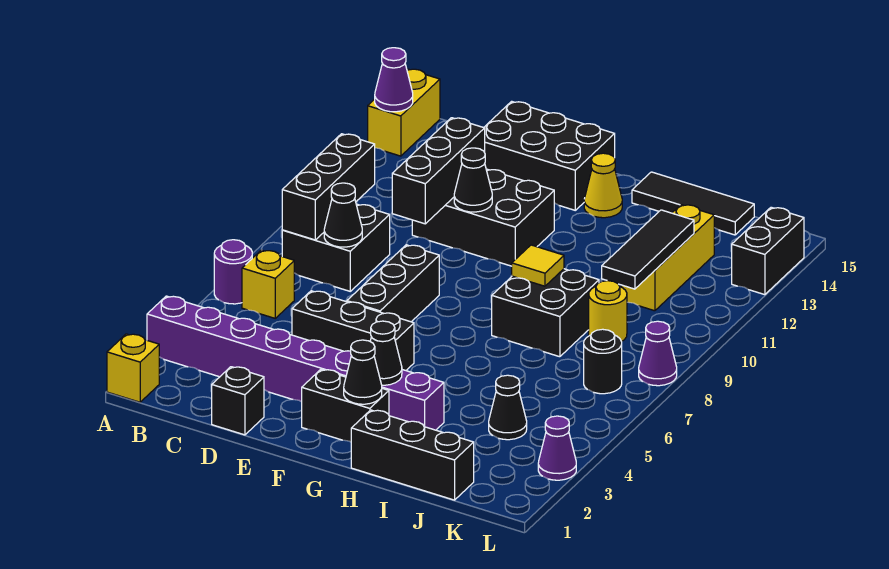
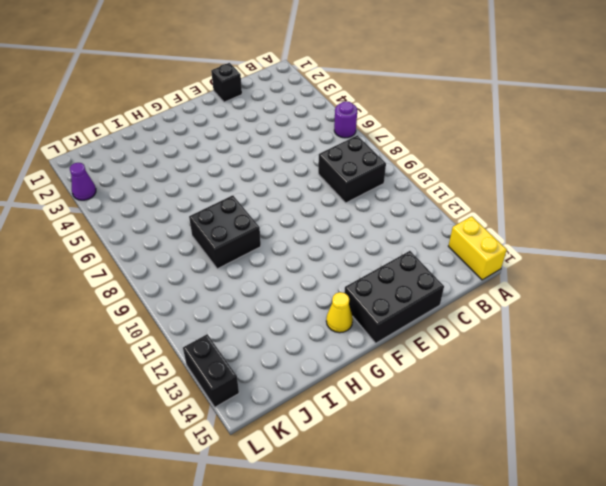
none -> yellow brick A1 level 1
none -> purple brick A3:H3 level 1
none -> yellow brick B6 level 1
none -> black brick D5:F5 level 1

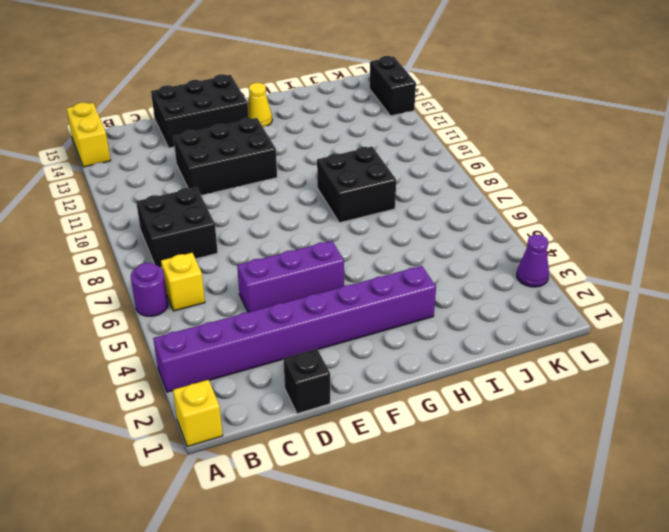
purple brick D5:F5 level 1 -> black brick D5:F5 level 1
none -> black brick E6:E8 level 1
none -> black brick F2:G2 level 1
none -> black brick H1:J1 level 1
none -> black tile H15:J15 level 1

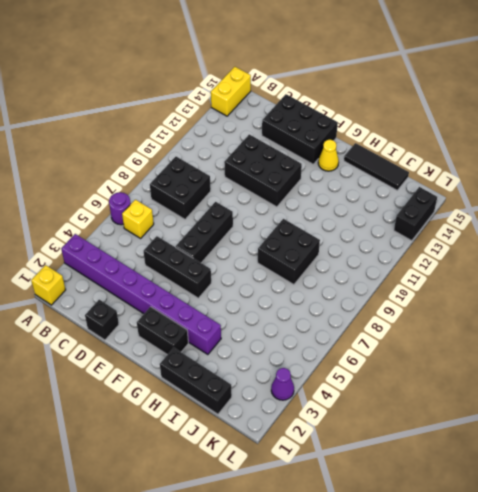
none -> black cone J4 level 1
none -> yellow round brick J9 level 1
none -> yellow brick J11:J13 level 1
none -> black round brick K7 level 1

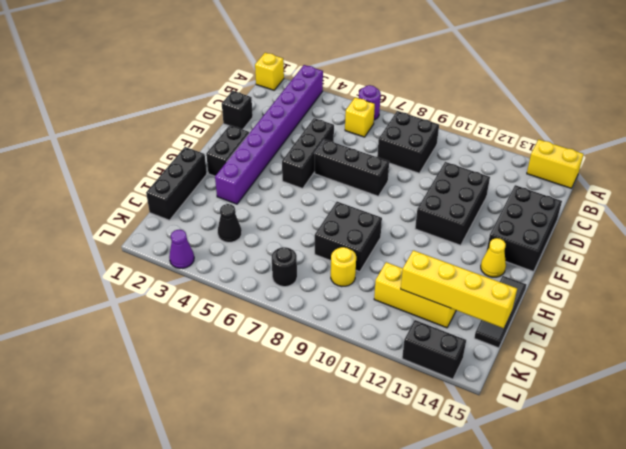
yellow brick J12:J15 level 2 -> black tile J10:J12 level 2
none -> purple cone L8 level 1
none -> purple cone A14 level 2
none -> black brick B8:B10 level 2
none -> black cone C8 level 2

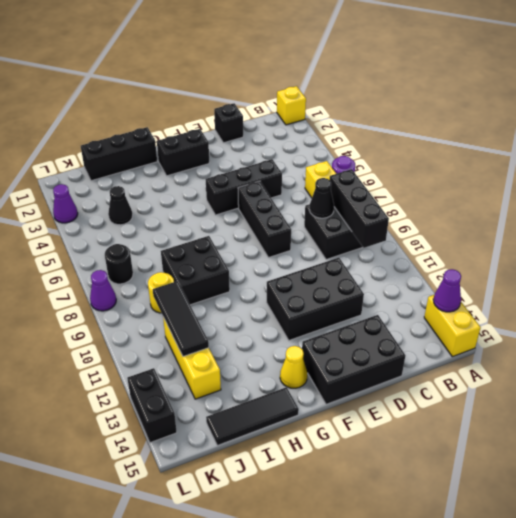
none -> purple brick A3:H3 level 1
none -> black brick D10:D12 level 2
none -> black cone E11 level 2
none -> black cone G2 level 2

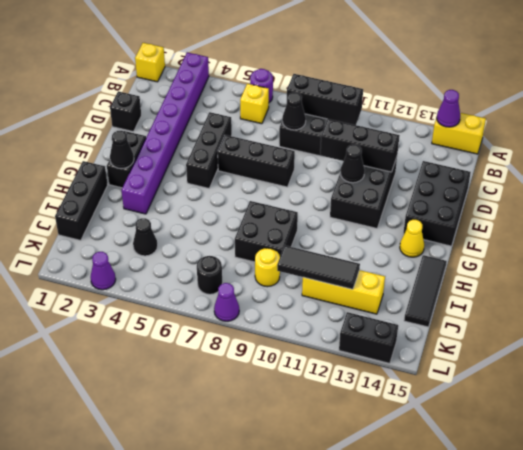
none -> black cone G3 level 2
none -> yellow tile H9 level 2

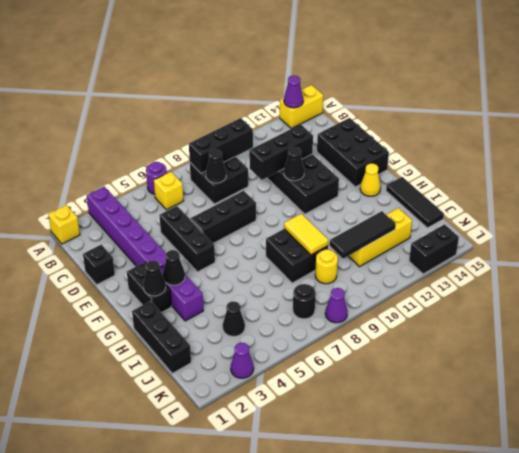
yellow tile H9:I9 level 2 -> yellow tile H9 level 2

